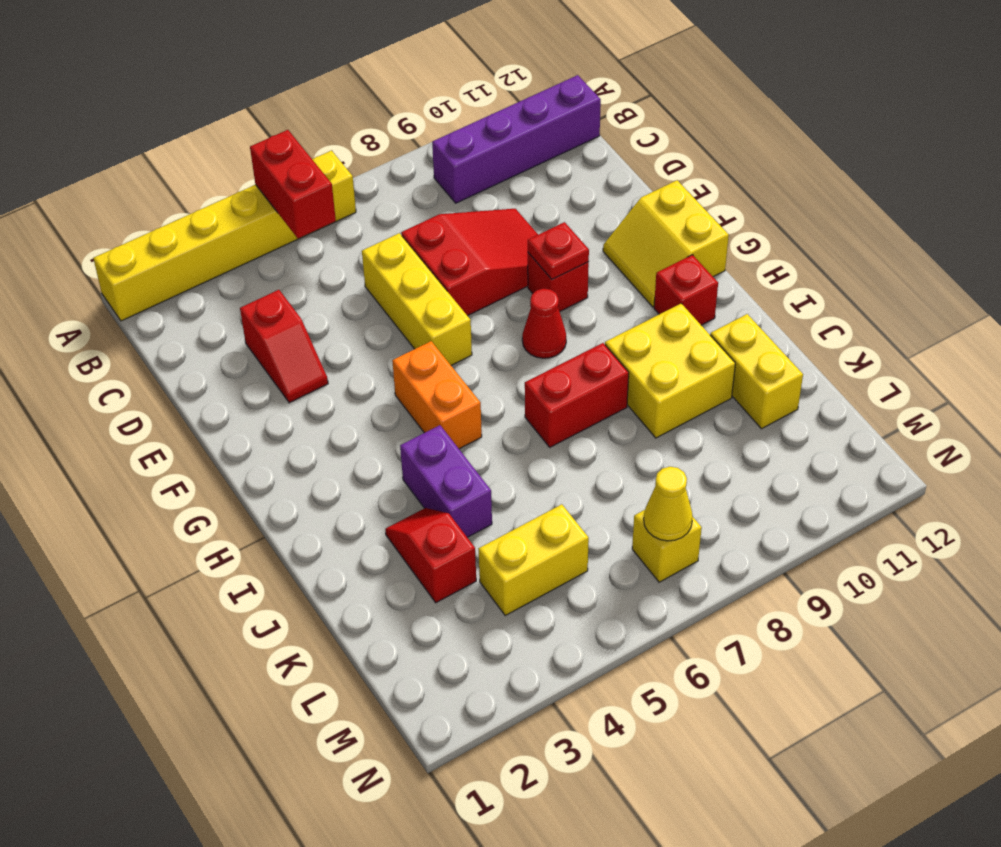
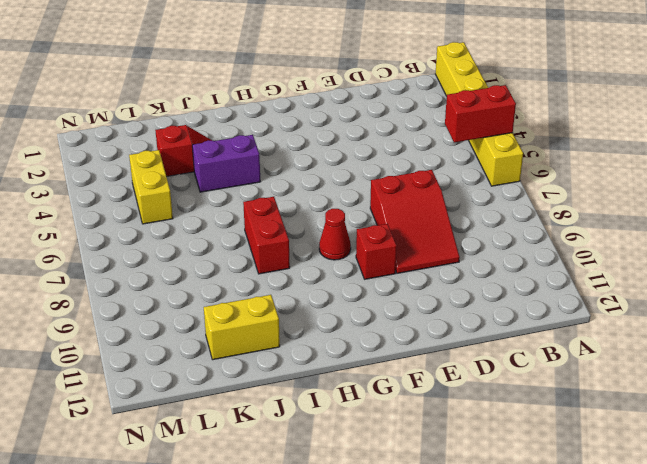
none -> purple brick B9:B12 level 1
none -> red slope D3:E3 level 1 top D
none -> yellow brick D6:F6 level 1

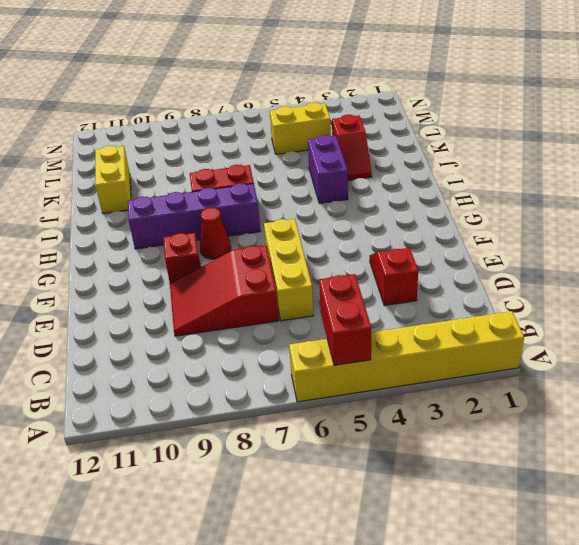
purple brick H7:H10 level 1 -> purple brick B9:B12 level 1
none -> yellow slope F11:G12 level 1 top 12
none -> orange brick G5:H5 level 1
none -> red brick H11 level 1

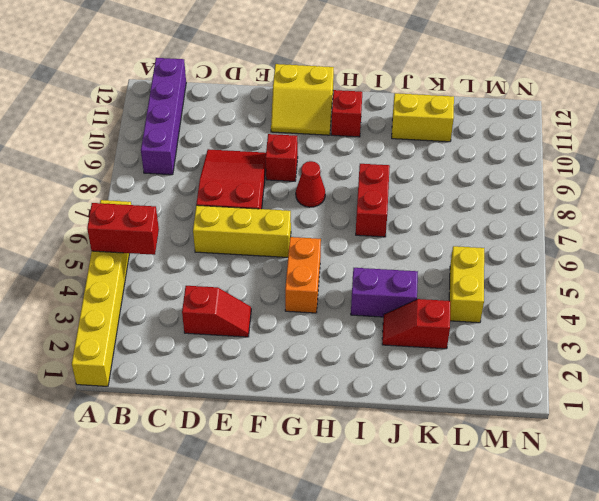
orange brick G4:G5 level 1 -> orange brick G5:H5 level 1
none -> yellow brick I9:J10 level 1
none -> yellow brick M7 level 1
none -> red plate F9 level 2

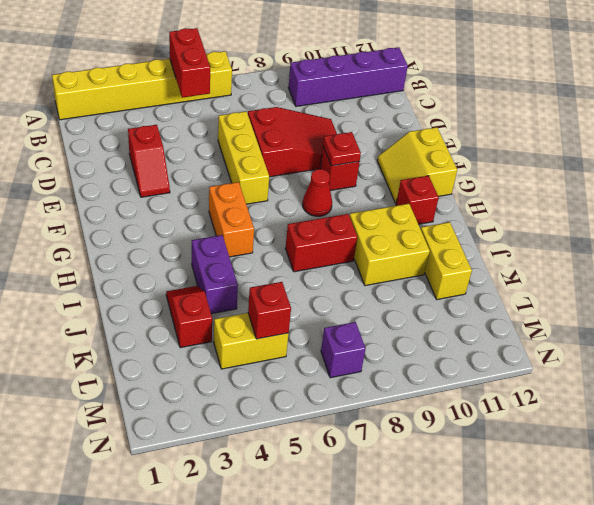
red brick L5 level 2 -> none
purple brick M7 level 1 -> yellow brick M7 level 1
none -> yellow cone M7 level 2

